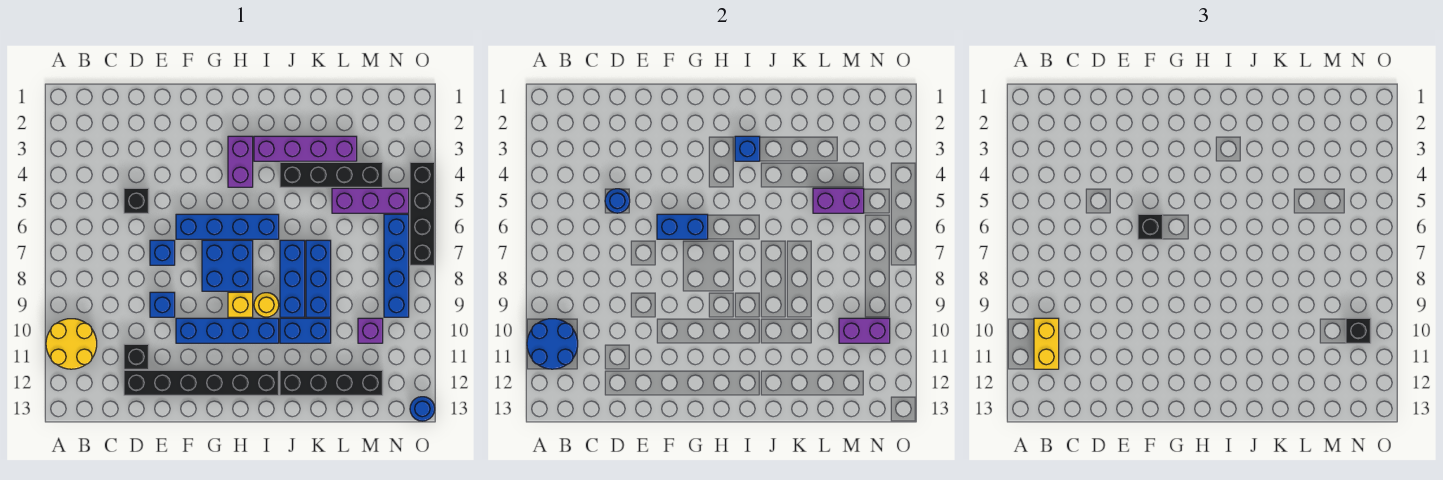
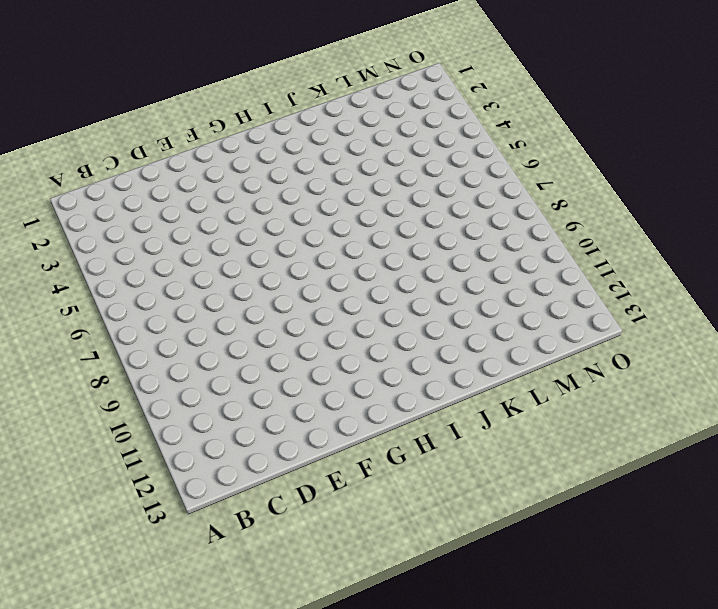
none -> yellow round brick A10:B11 level 1
none -> black brick D5 level 1
none -> black brick D11 level 1
none -> black brick D12:I12 level 1

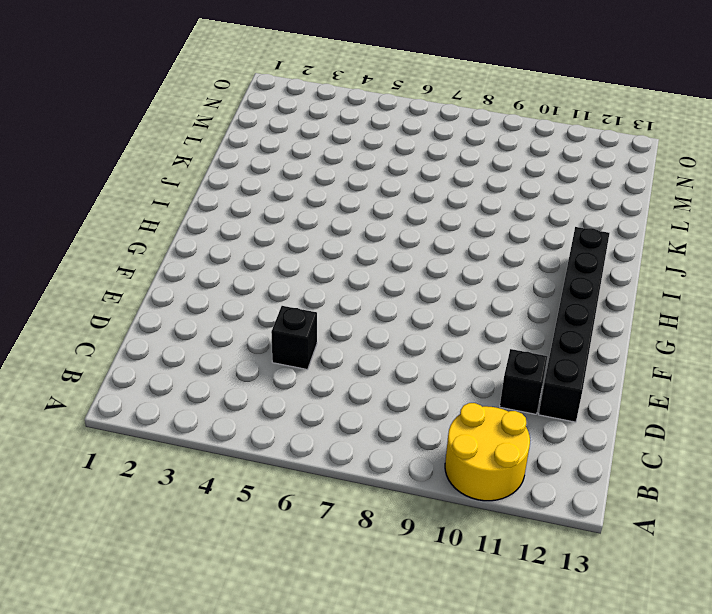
none -> blue brick E7 level 1
none -> blue brick E9 level 1
none -> blue brick F6:I6 level 1
none -> blue brick F10:I10 level 1

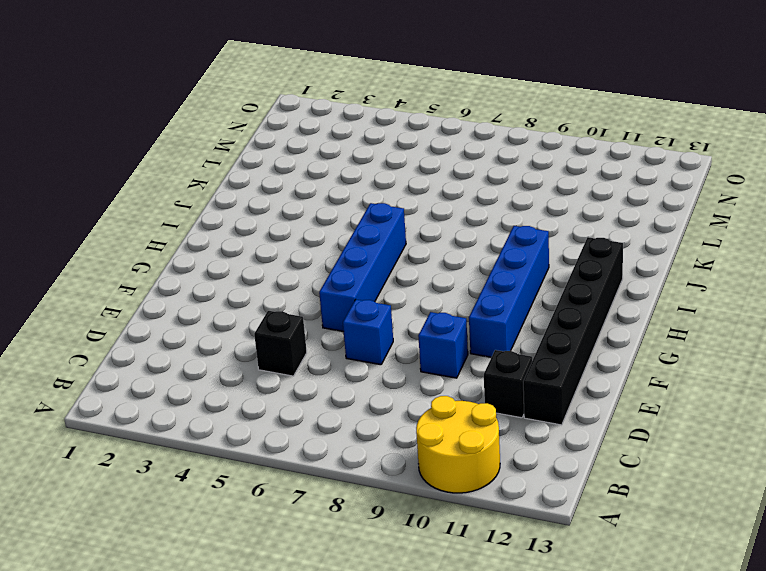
none -> blue brick G7:H8 level 1
none -> purple brick H3:H4 level 1
none -> yellow brick H9 level 1
none -> purple brick I3:L3 level 1

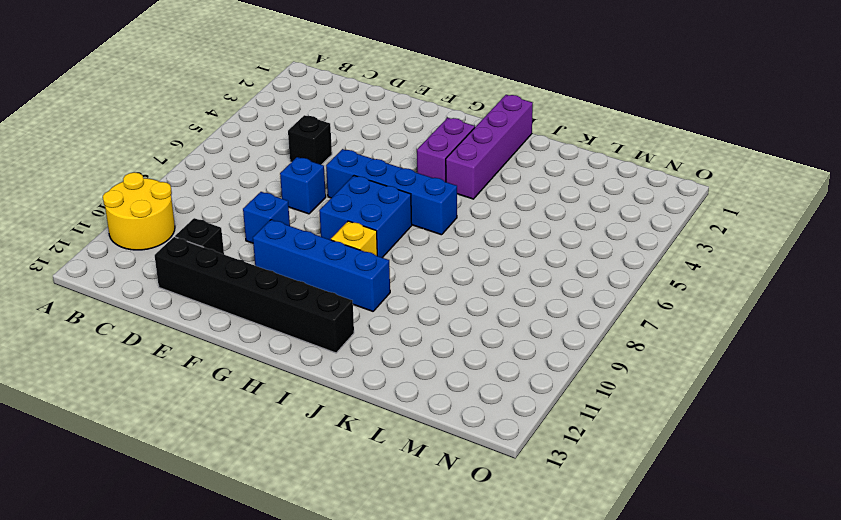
purple brick I1:I4 level 1 -> purple brick I3:L3 level 1
none -> yellow round brick I9 level 1
none -> black brick J4:M4 level 1
none -> blue brick J7:J9 level 1
none -> blue brick J10:K10 level 1

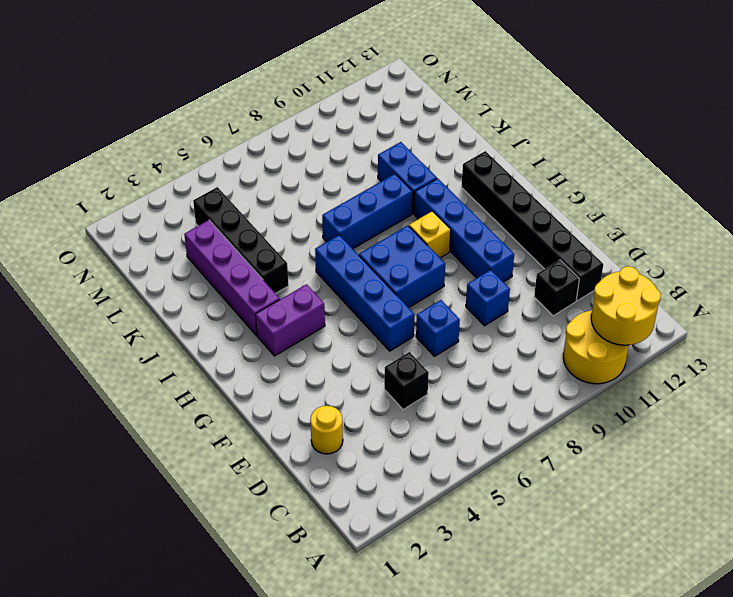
yellow round brick A11:B12 level 2 -> blue round brick A10:B11 level 2
yellow round brick D2 level 1 -> yellow round brick I9 level 1
none -> black brick J12:M12 level 1
none -> blue brick K7:K9 level 1
none -> purple brick L5:N5 level 1
none -> purple brick M10 level 1

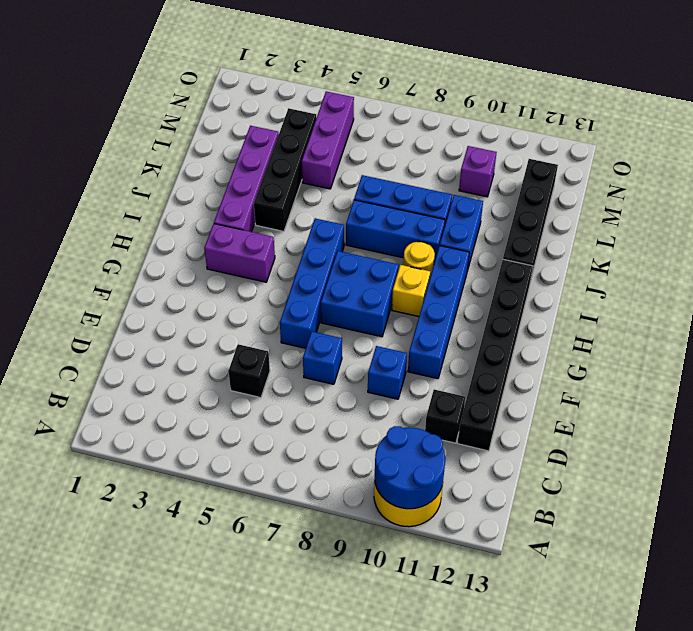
none -> blue brick N6:N9 level 1
none -> black brick O4:O7 level 1
none -> blue round brick O13 level 1
none -> blue round brick D5 level 2

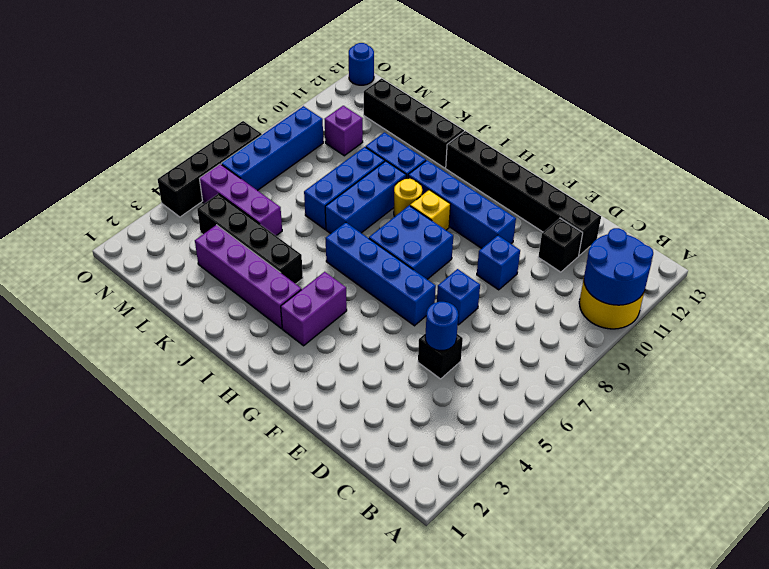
none -> blue brick F6:G6 level 2
none -> blue brick I3 level 2
none -> purple brick L5:M5 level 2
none -> purple brick M10:N10 level 2

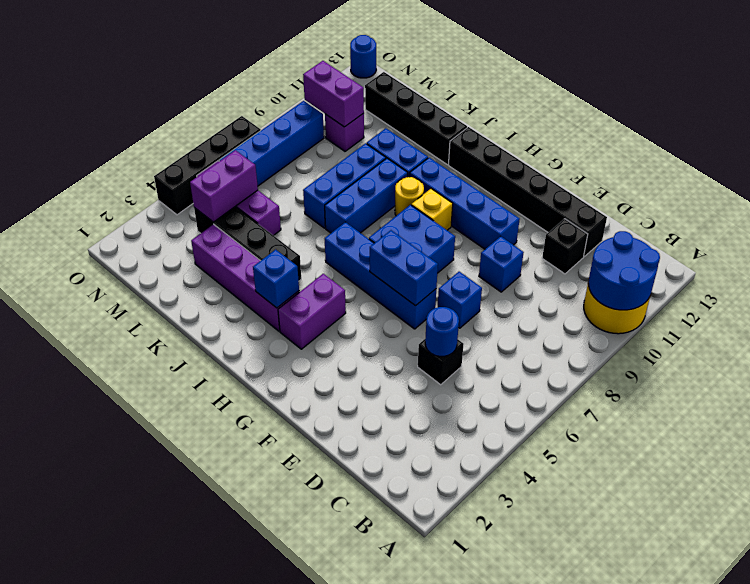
purple brick M4:M5 level 2 -> purple brick L5:M5 level 2
none -> yellow brick B10:B11 level 3
none -> black brick F6 level 3
none -> black brick N10 level 3

